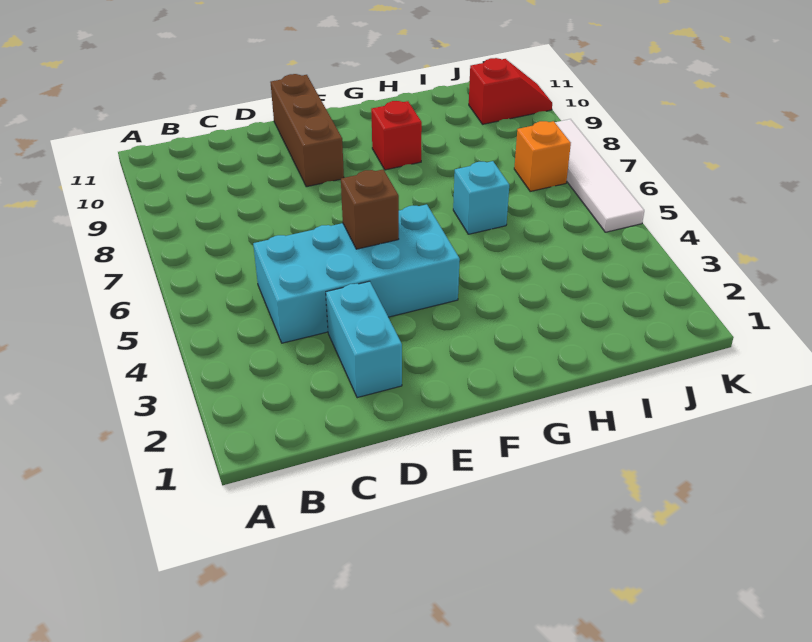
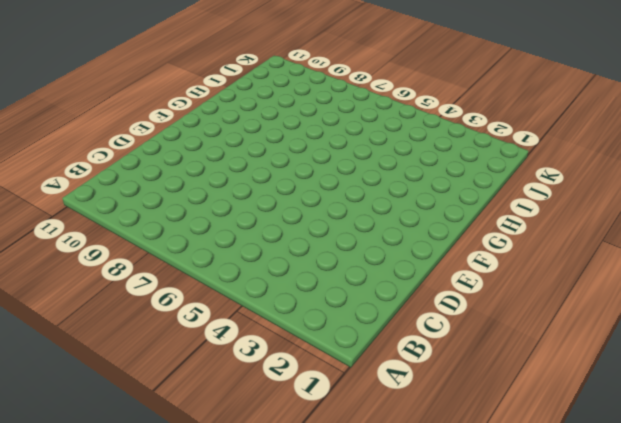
none -> cyan brick C4:F5 level 1
none -> cyan brick D2:D3 level 1

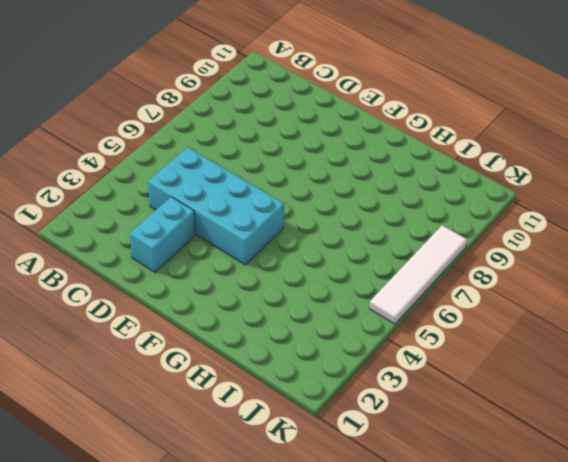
none -> brown brick E9:E11 level 1
none -> red brick G9 level 1

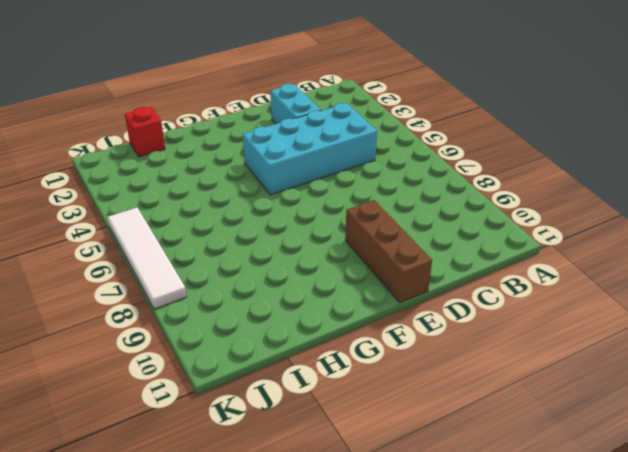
red brick I1 level 1 -> red brick G9 level 1
none -> cyan brick H6 level 1
none -> orange brick J7 level 1

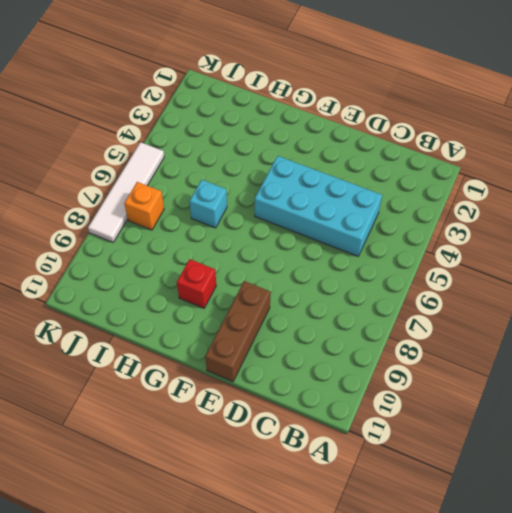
none -> cyan brick D2:D3 level 1
none -> red slope J10:K10 level 1 top J

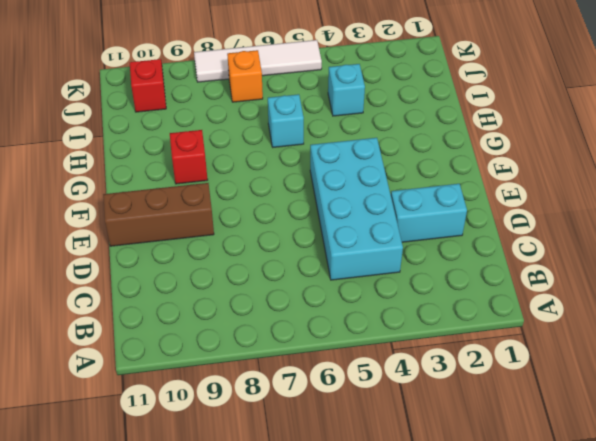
cyan brick I4 level 1 -> none
none -> brown brick E5 level 2

